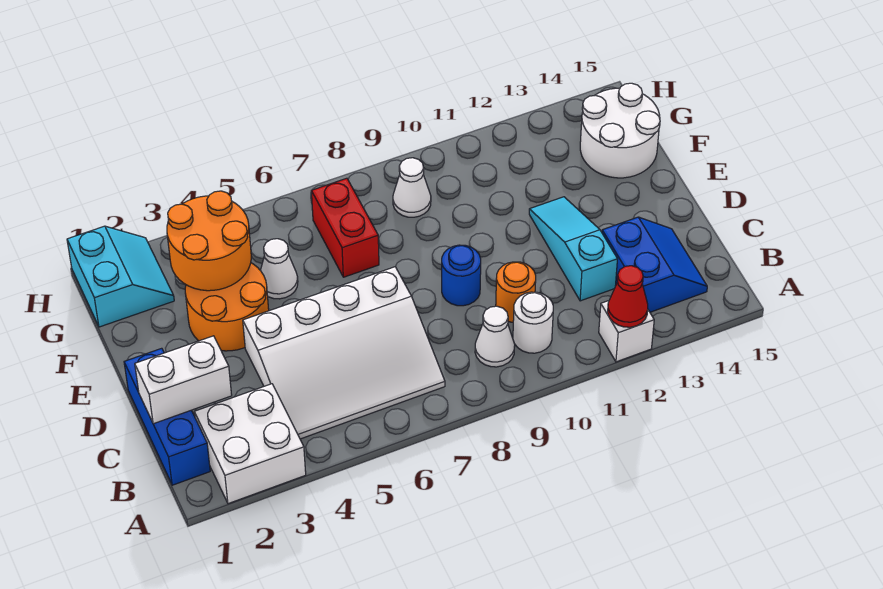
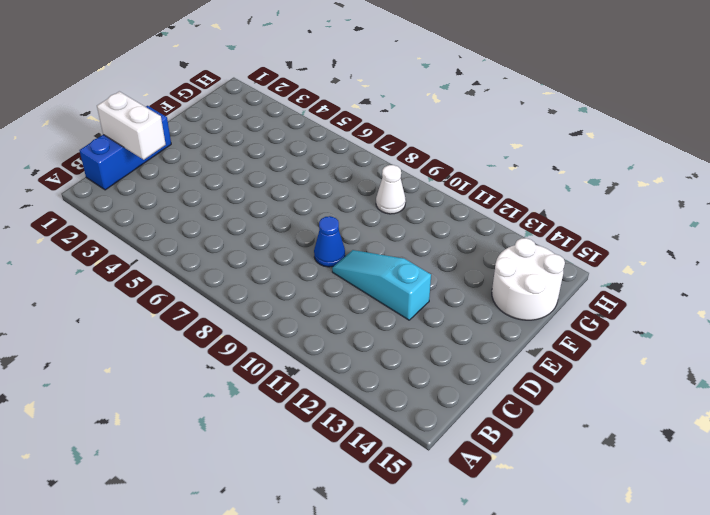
blue cone D9 level 1 -> blue round brick D9 level 1
cyan slope D10:D12 level 1 top 12 -> cyan slope C12:E12 level 1 top C
none -> white brick A2:B3 level 1
none -> white brick A12 level 1
none -> white slope B4:D7 level 1 top D

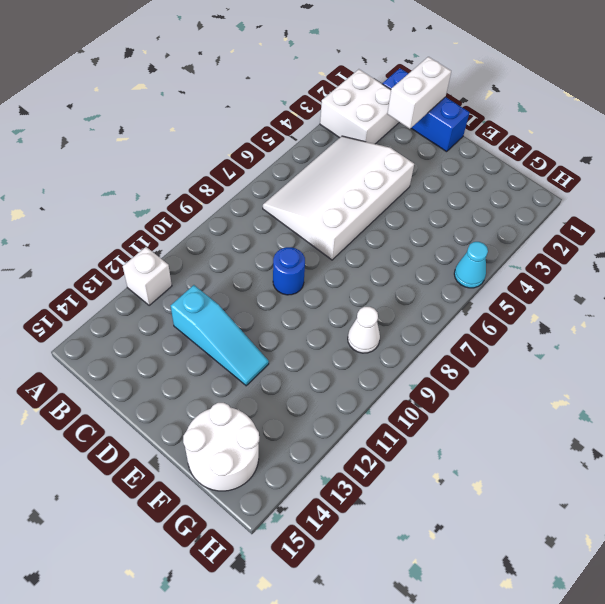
cyan cone H5 level 1 -> none
none -> white cone B9 level 1
none -> white round brick B10 level 1
none -> blue slope B13:C14 level 1 top 13

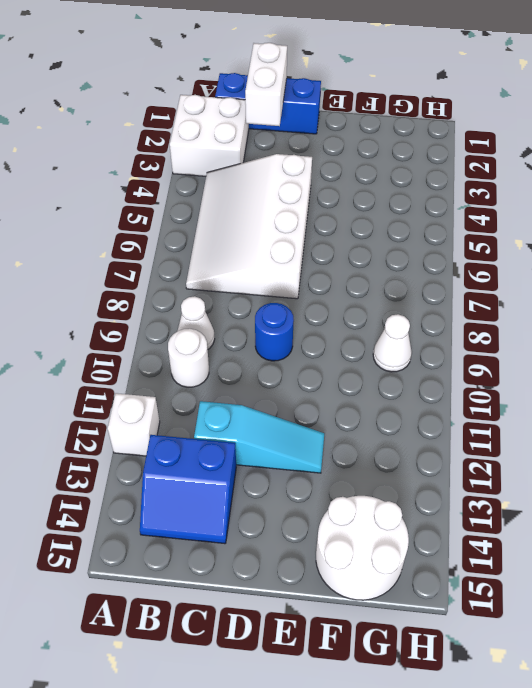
none -> orange round brick C10 level 1
none -> orange round brick E3:F4 level 1
none -> white cone F5 level 1

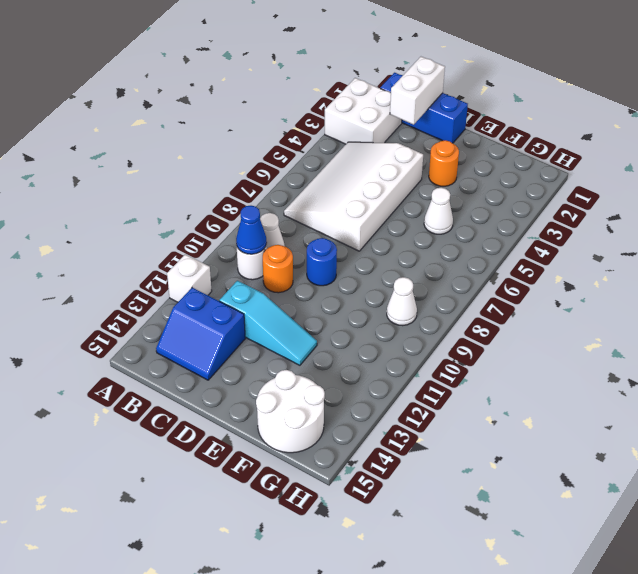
blue cone B10 level 2 -> none
orange round brick E3 level 1 -> orange round brick E3:F4 level 1
none -> red brick F7:G7 level 1
none -> cyan slope G1:H2 level 1 top 1
none -> red cone A12 level 2

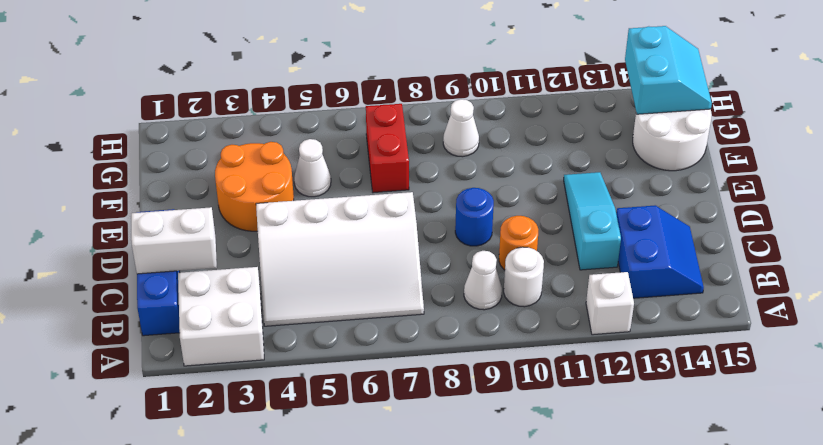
cyan slope G14:H15 level 2 top 14 -> cyan slope G1:H2 level 1 top 1
none -> red cone A12 level 2
none -> orange round brick F3:G4 level 2

